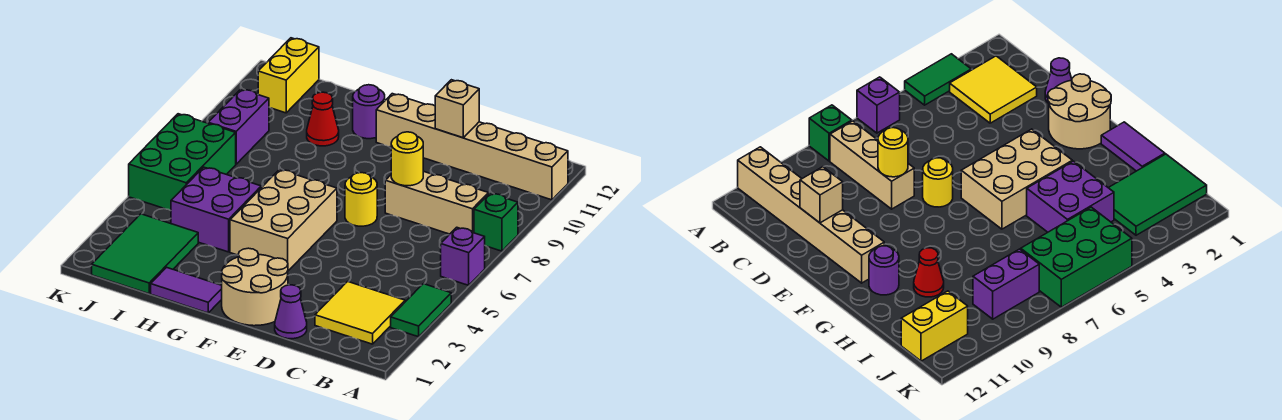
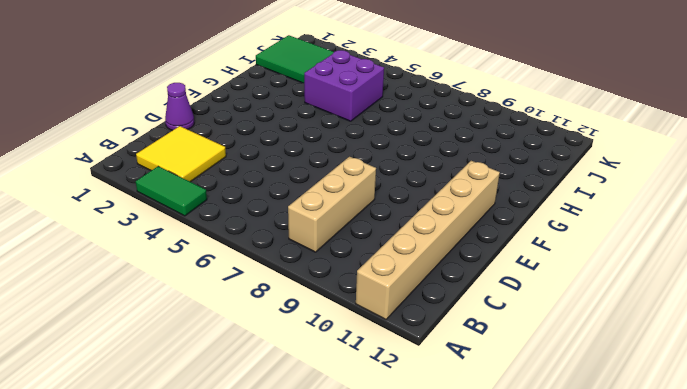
none -> purple brick A6 level 1
none -> green brick A8 level 1
none -> tan round brick E1:F2 level 1

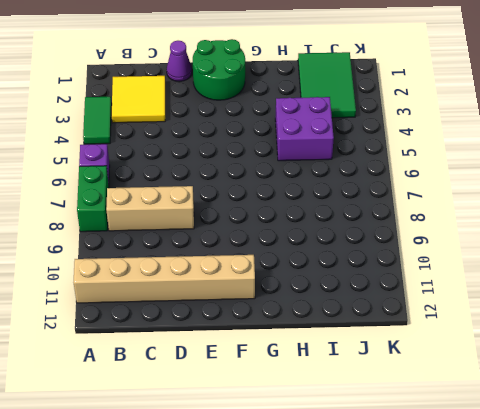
green brick A7:A8 level 1 -> green brick A8 level 1
green round brick E1:F2 level 1 -> tan round brick E1:F2 level 1
none -> yellow round brick E7 level 1
none -> tan brick F4:G6 level 1
none -> purple tile G1:H1 level 1

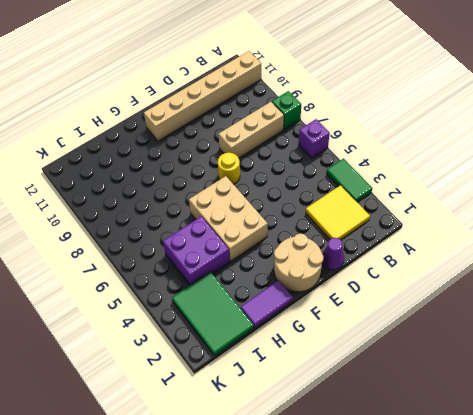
none -> purple round brick G11 level 1
none -> red cone H10 level 1
none -> green brick J5:K7 level 1

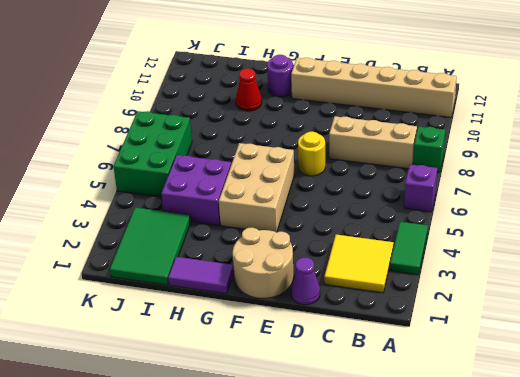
none -> purple brick J8:J9 level 1
none -> yellow brick J11:J12 level 1
none -> yellow round brick D8 level 2

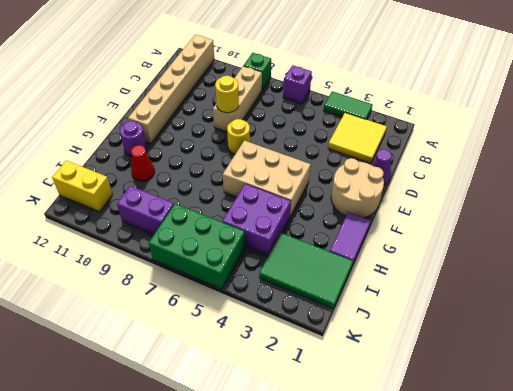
none -> tan brick D11 level 2

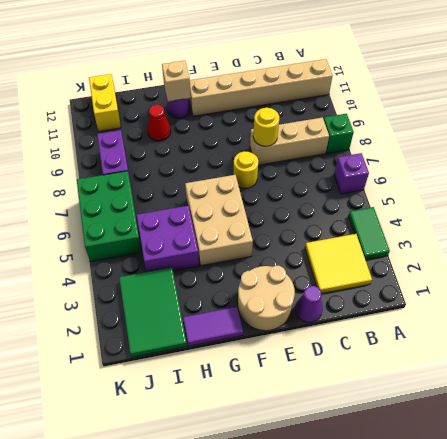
tan brick G11 level 2 -> tan brick D11 level 2

